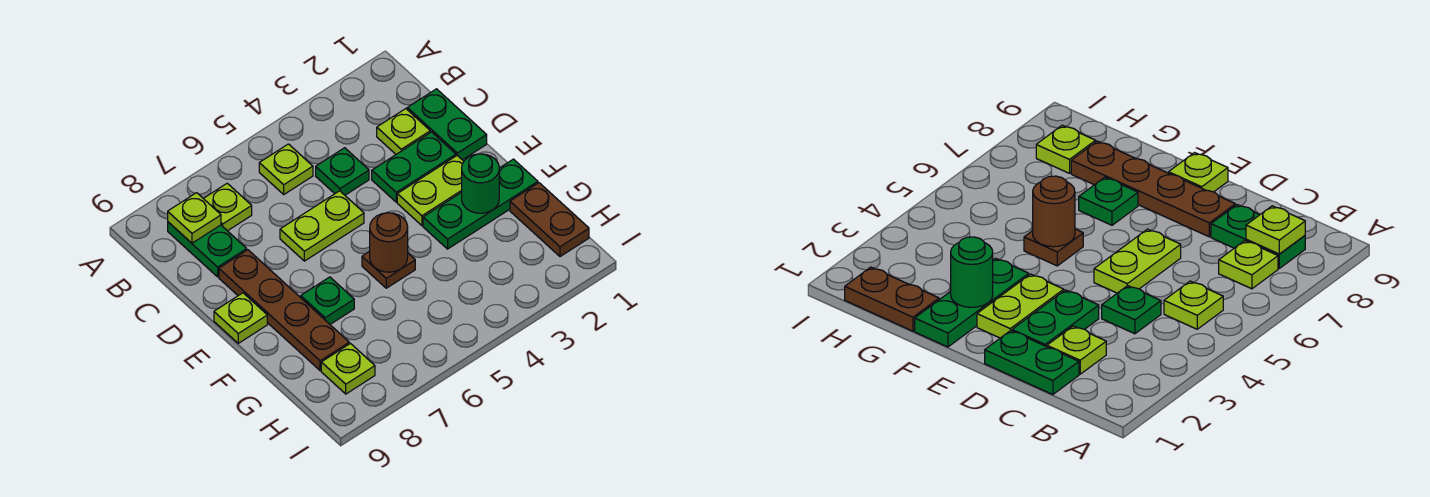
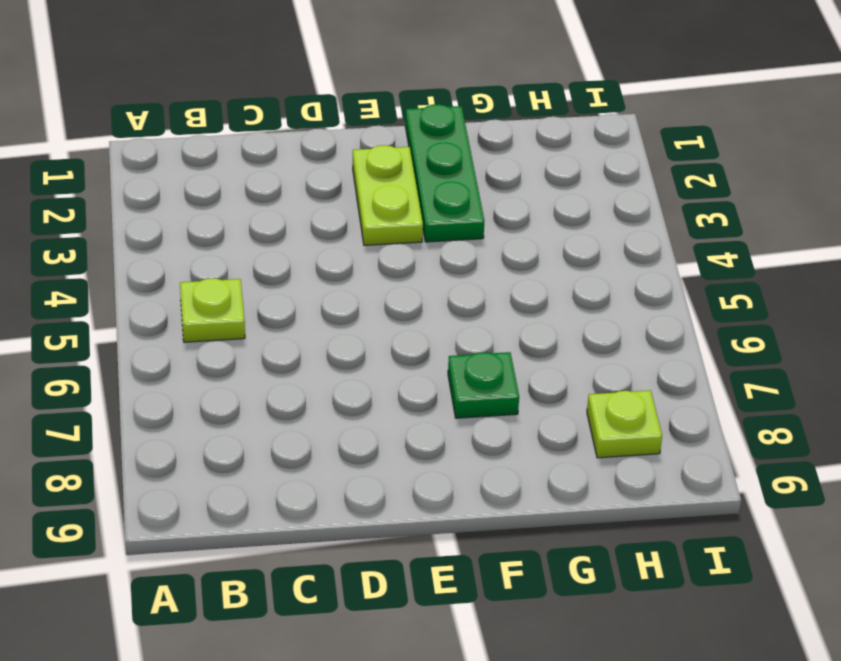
none -> lime plate B7 level 1
none -> green plate B8:C8 level 1
none -> green plate C1:D1 level 1

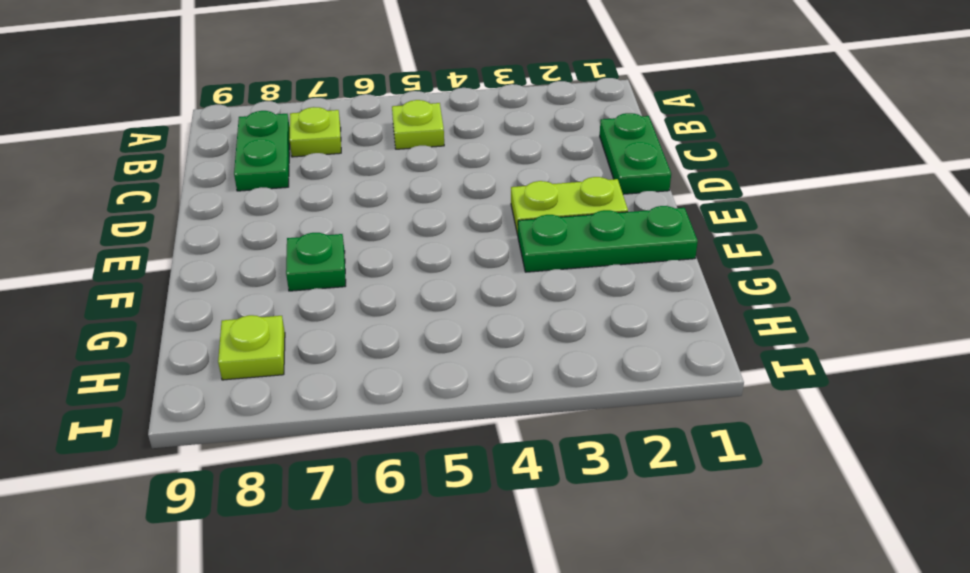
none -> lime plate C2 level 1
none -> green plate C4 level 1
none -> green plate D2:D3 level 1

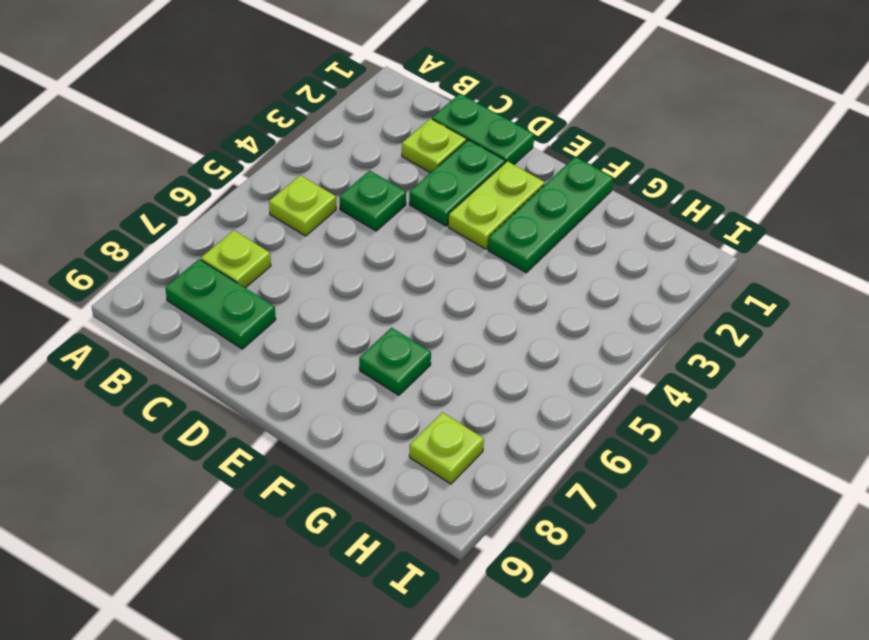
none -> lime plate D5:D6 level 1
none -> brown plate D8:G8 level 1
none -> lime plate E9 level 1

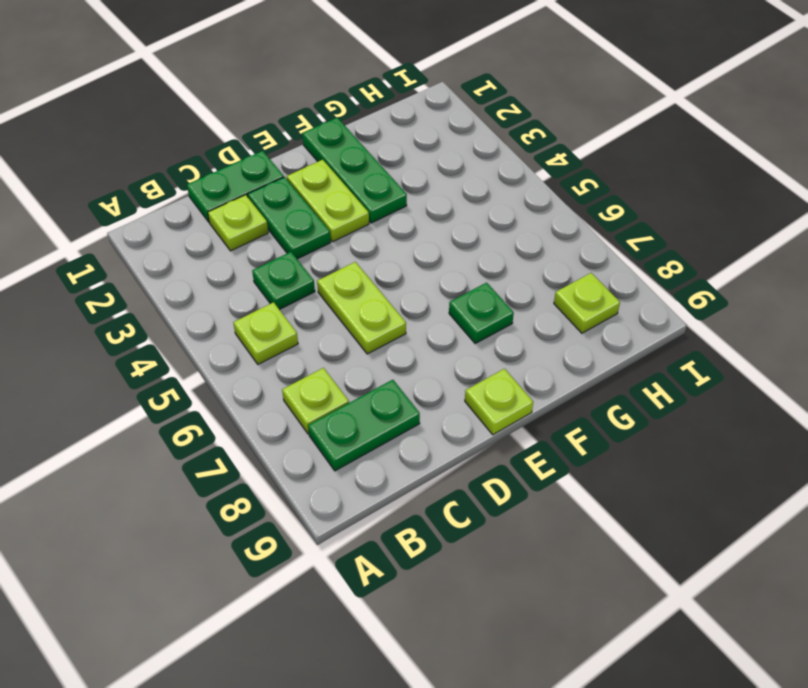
none -> brown plate D8:G8 level 1
none -> brown plate F5 level 1
none -> brown plate G1:H1 level 1

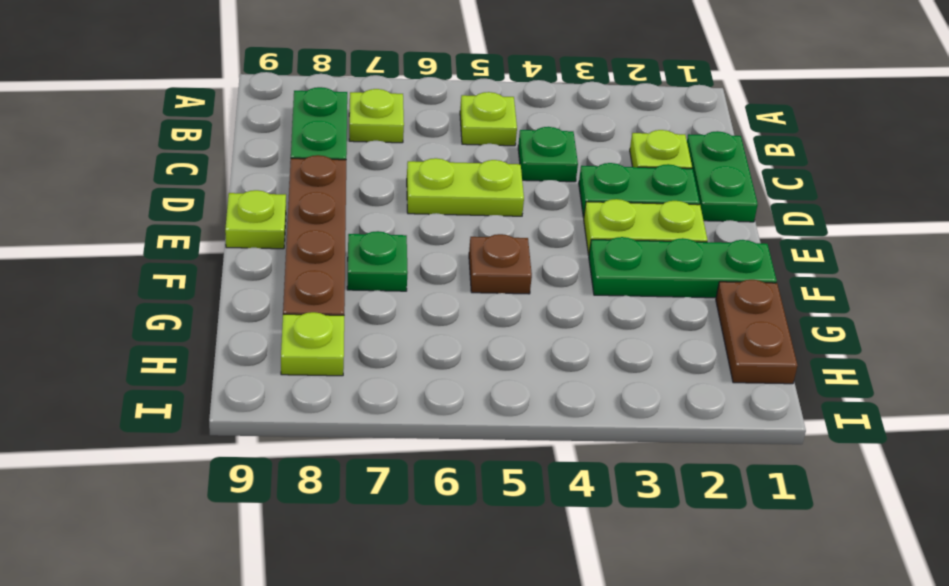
none -> lime plate B8 level 2
none -> green round brick F2 level 2
none -> brown round brick F5 level 2

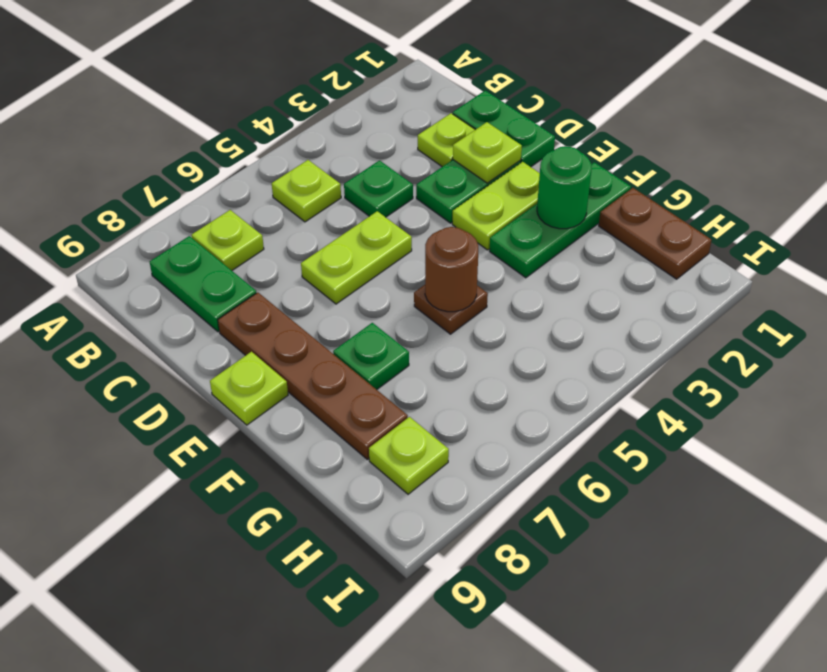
lime plate D2 level 2 -> lime plate B8 level 2

